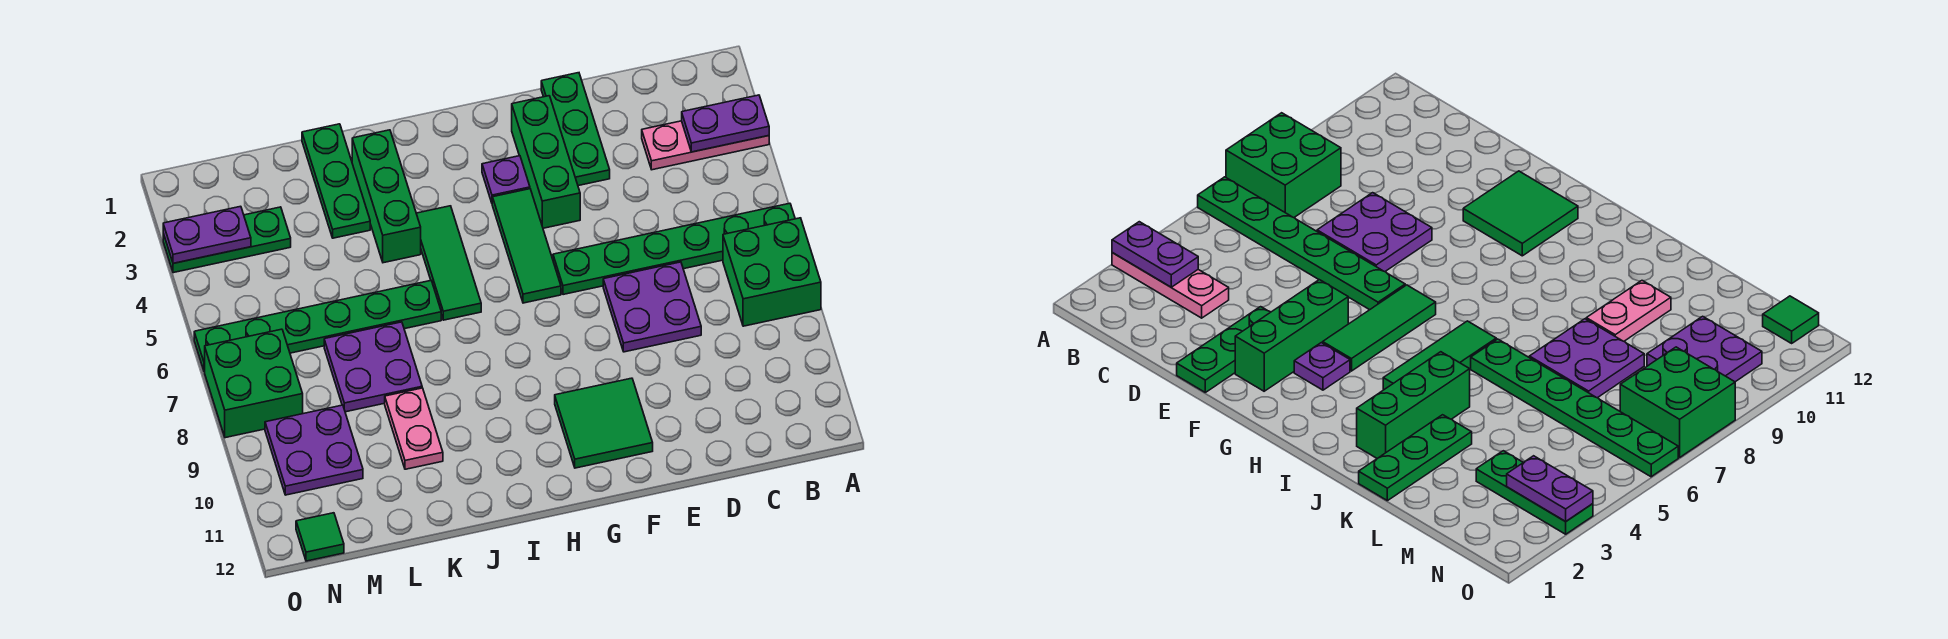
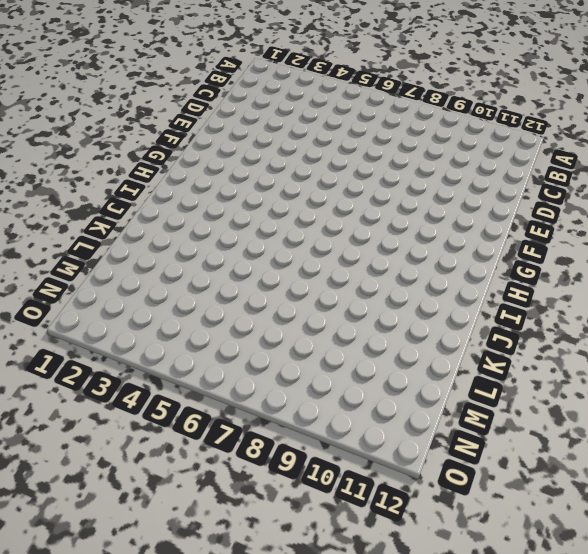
none -> pink plate A3:C3 level 1
none -> green plate A6:F6 level 1
none -> green brick A7:B8 level 1

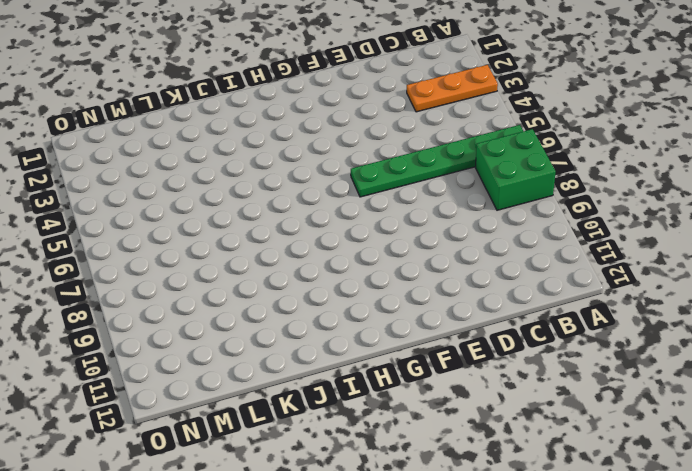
orange plate A3:C3 level 1 -> pink plate A3:C3 level 1
none -> purple plate D7:E8 level 1
none -> green plate E1:E3 level 1
none -> green brick F2:F4 level 1

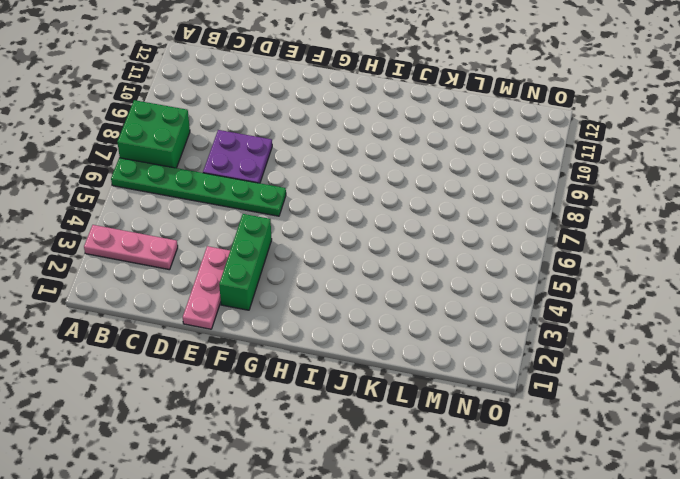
pink plate E1:E3 level 1 -> green plate E1:E3 level 1
none -> green tile F10:G11 level 1
none -> purple plate G3 level 1
none -> green tile G4:G6 level 1

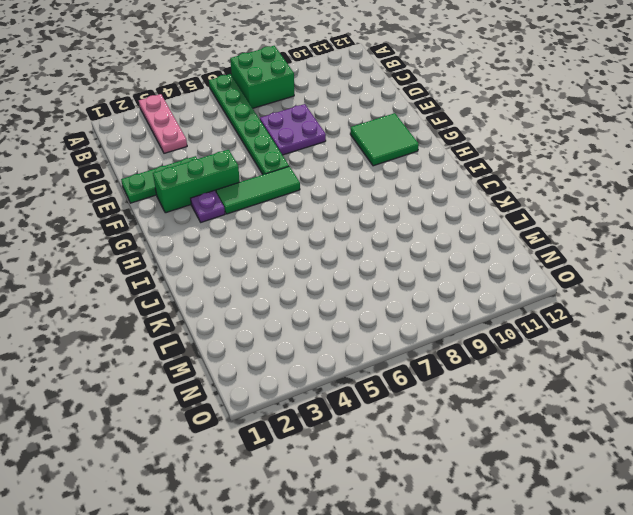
none -> green tile I4:I6 level 1
none -> green brick J2:J4 level 1
none -> green plate J6:O6 level 1

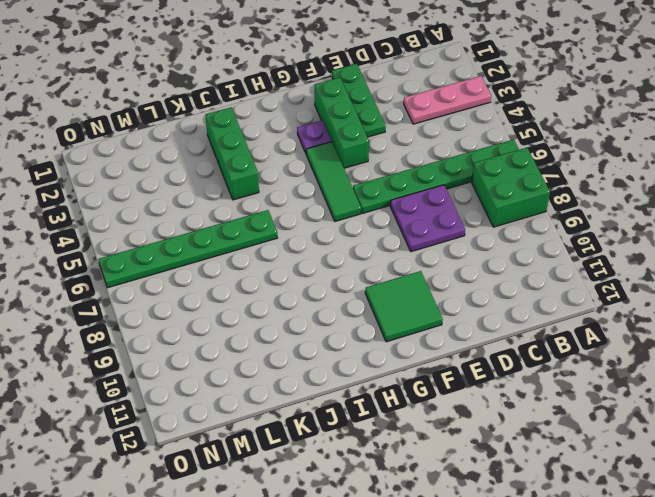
none -> green tile I4:I6 level 1
none -> green plate K1:K3 level 1
none -> purple plate K7:L8 level 1

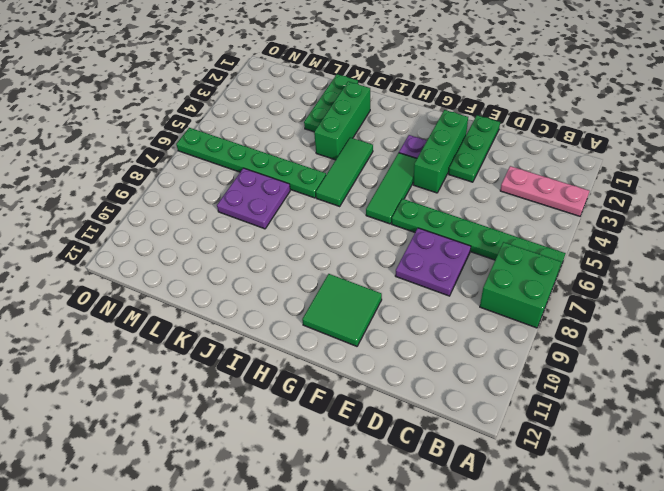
none -> pink plate K9:K10 level 1
none -> green plate M3:O3 level 1
none -> purple plate M9:N10 level 1

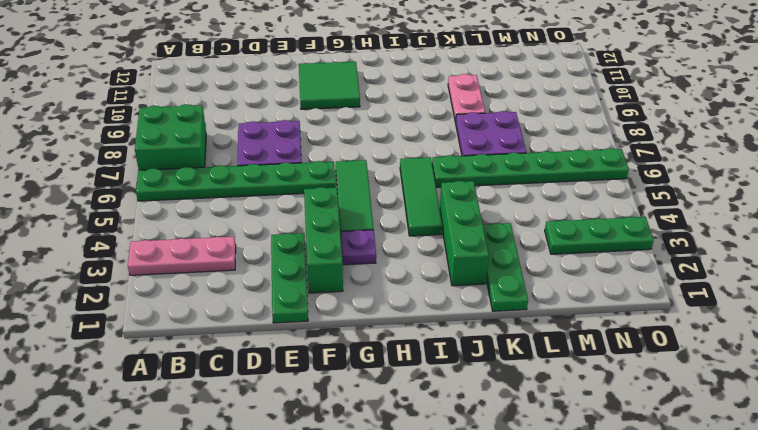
none -> purple plate M9:N10 level 1
none -> green brick N7:O8 level 1
none -> green tile N12 level 1

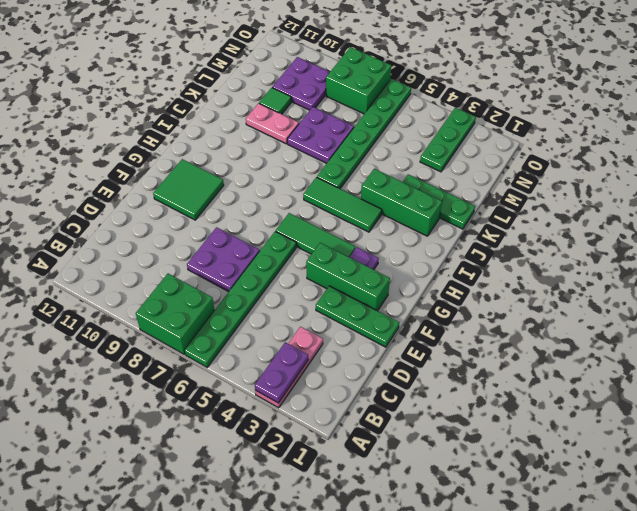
green tile L10 level 1 -> green tile N12 level 1
none -> purple plate N3:O3 level 2

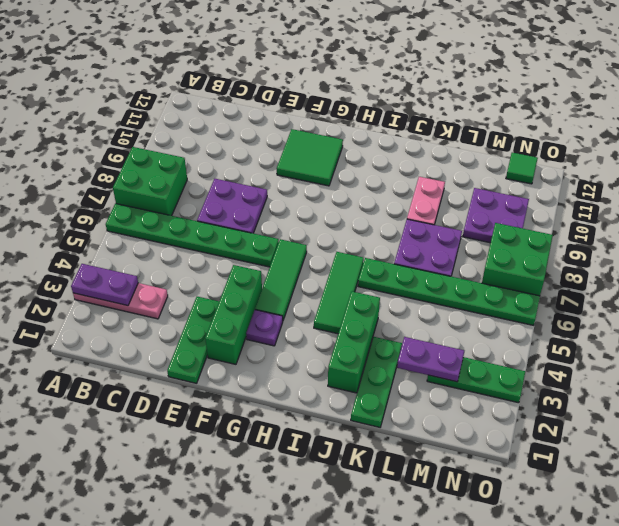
purple plate L3:M3 level 2 -> purple plate N3:O3 level 2

